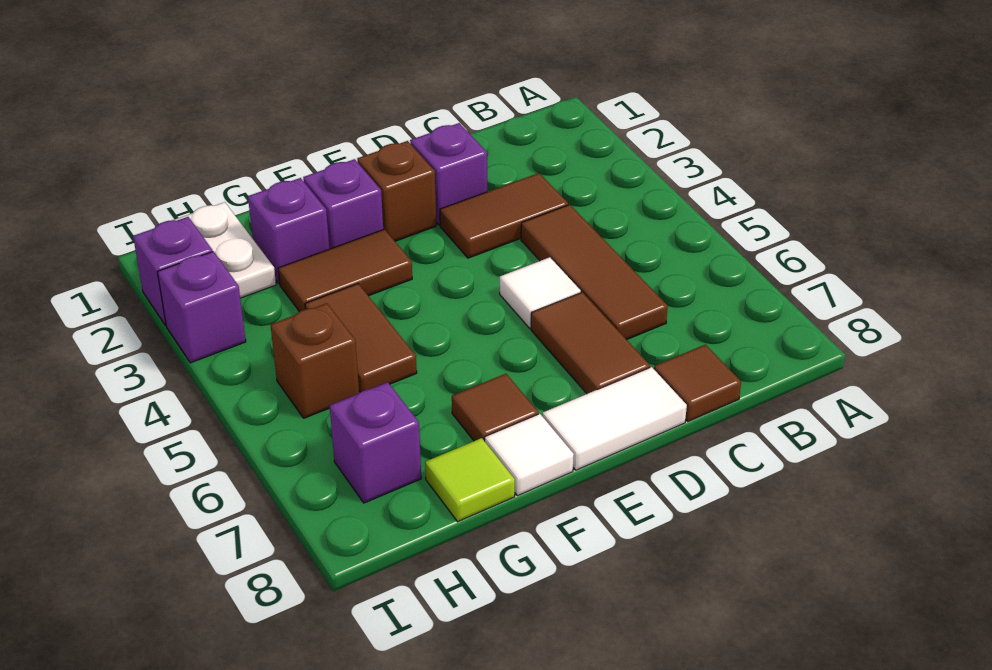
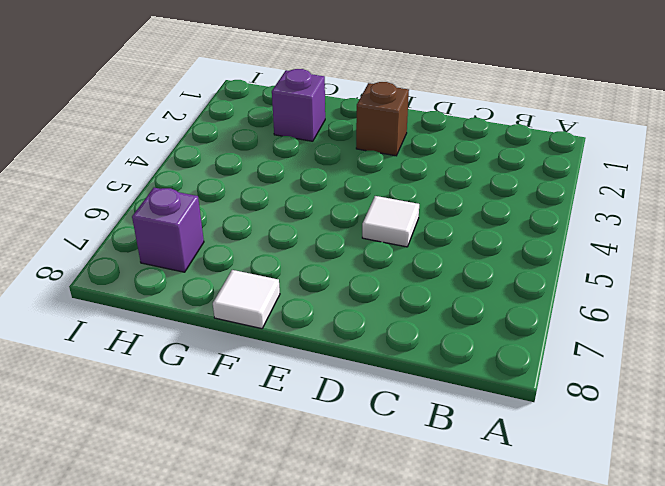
none -> brown tile C3:D3 level 1
none -> brown tile C4:C6 level 1
none -> brown tile C8 level 1

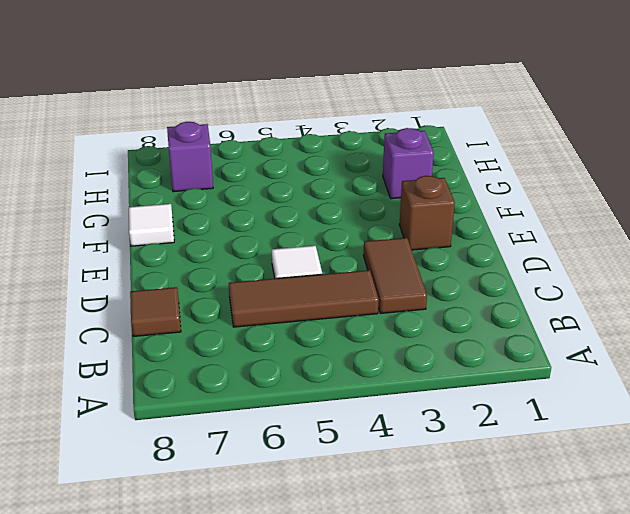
none -> purple brick D2 level 1
none -> brown tile D6:D7 level 1
none -> white tile D8:E8 level 1

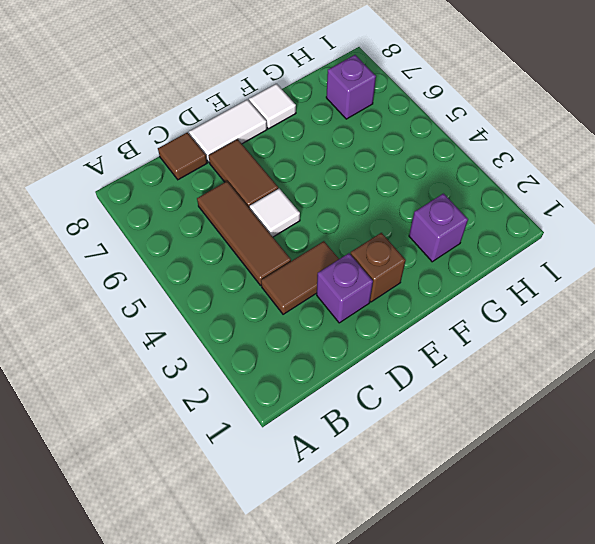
none -> purple brick F2 level 1
none -> brown tile F3:G3 level 1
none -> brown tile F7 level 1

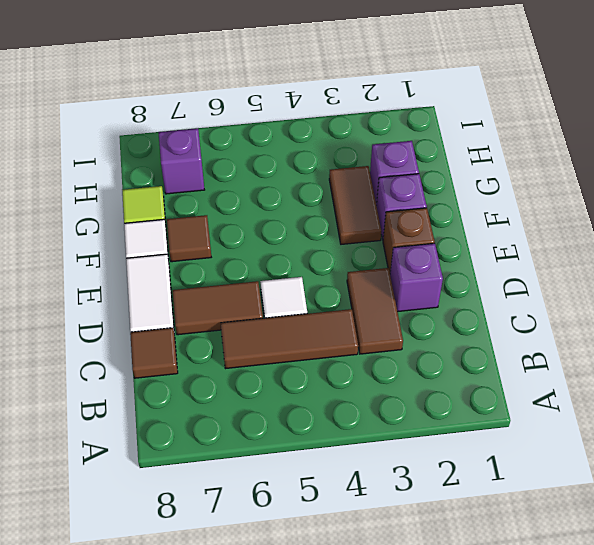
none -> brown tile G4:G5 level 1
none -> white plate H1:H2 level 1
none -> brown brick H5 level 1

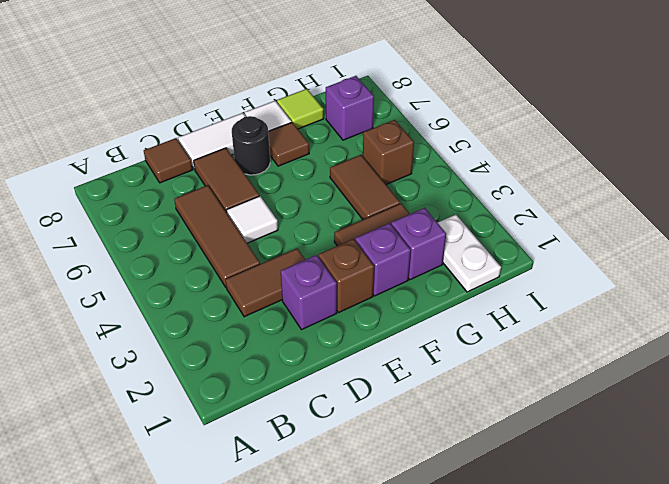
black round brick E7 level 1 -> none
none -> purple brick I2 level 1
none -> purple brick I3 level 1

